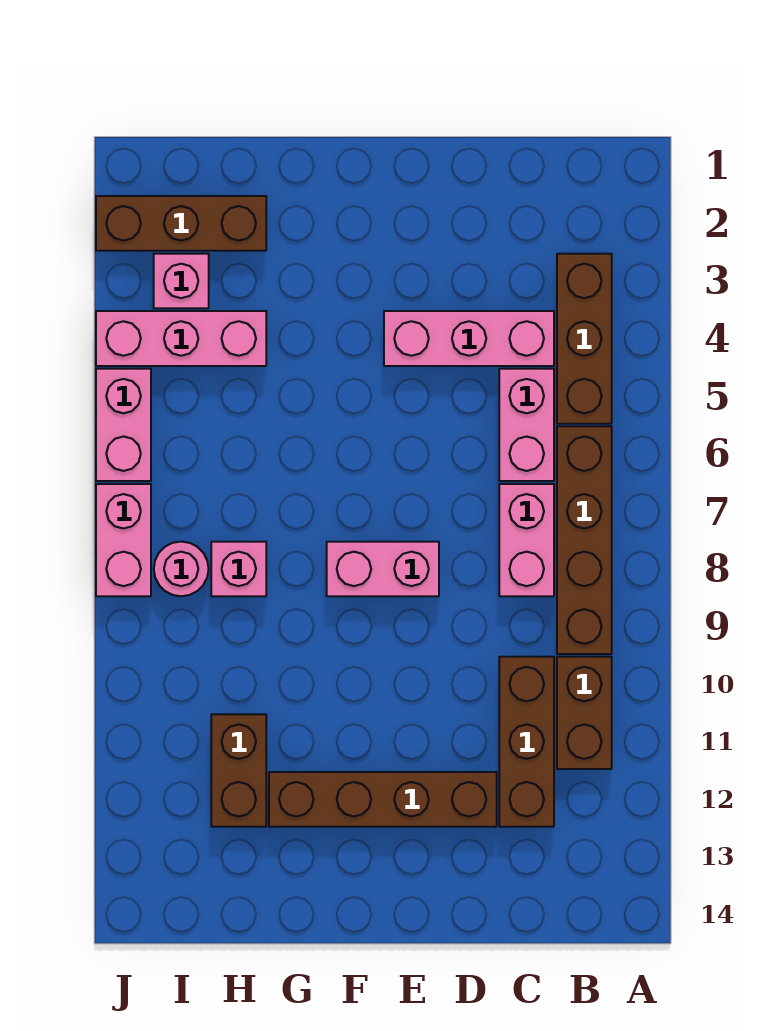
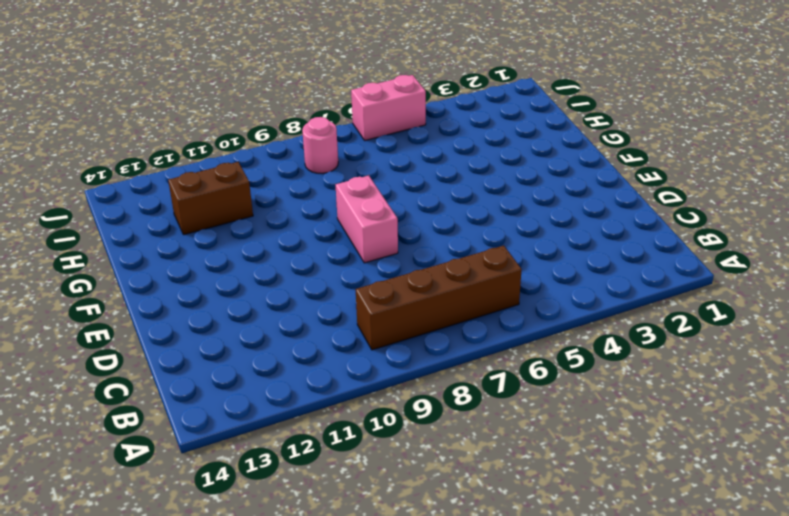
none -> brown brick B3:B5 level 1
none -> brown brick B10:B11 level 1
none -> pink brick C4:E4 level 1

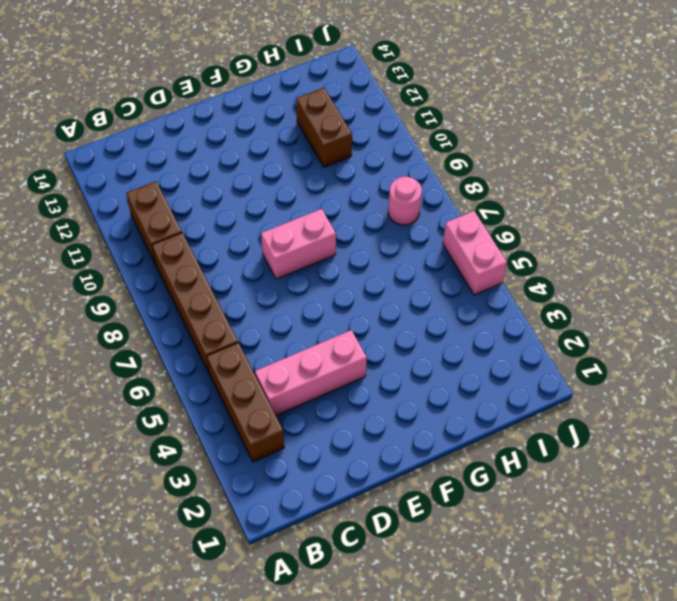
none -> pink brick C5:C6 level 1
none -> pink brick C7:C8 level 1
none -> brown brick C10:C12 level 1

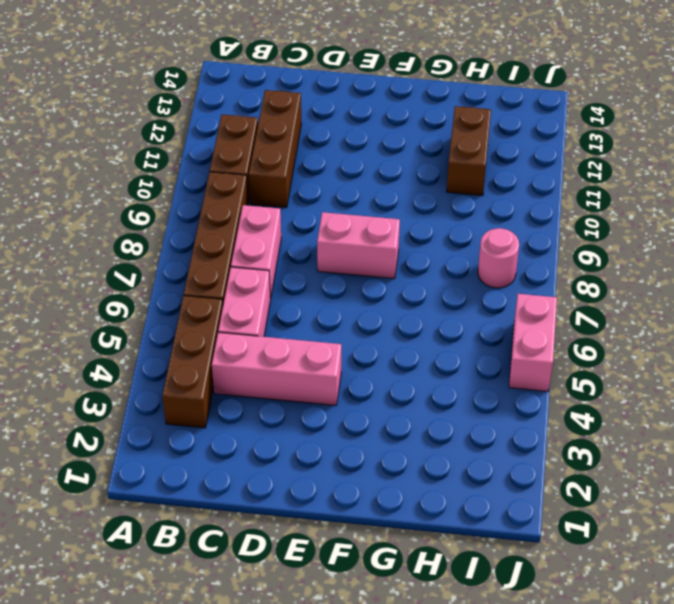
none -> brown brick D12:G12 level 1
none -> brown brick H2:J2 level 1
none -> pink brick H4:J4 level 1

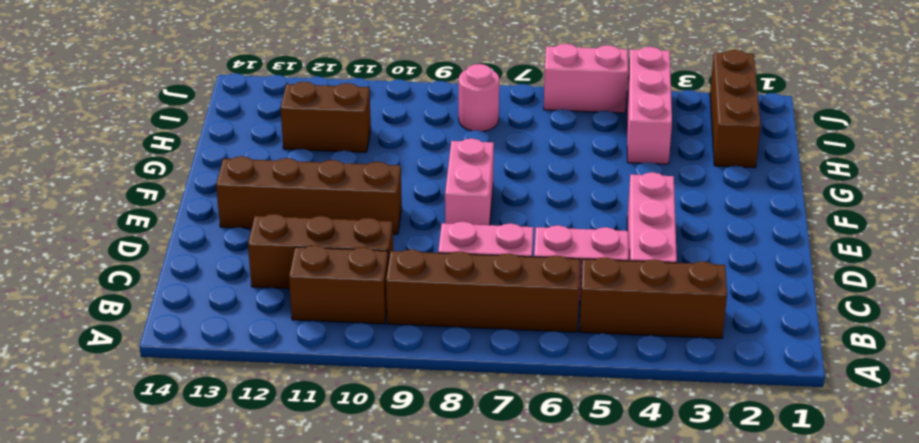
brown brick E10:E13 level 1 -> brown brick D12:G12 level 1
none -> pink brick H8 level 1
none -> pink brick I3 level 1
none -> pink brick J7:J8 level 1

